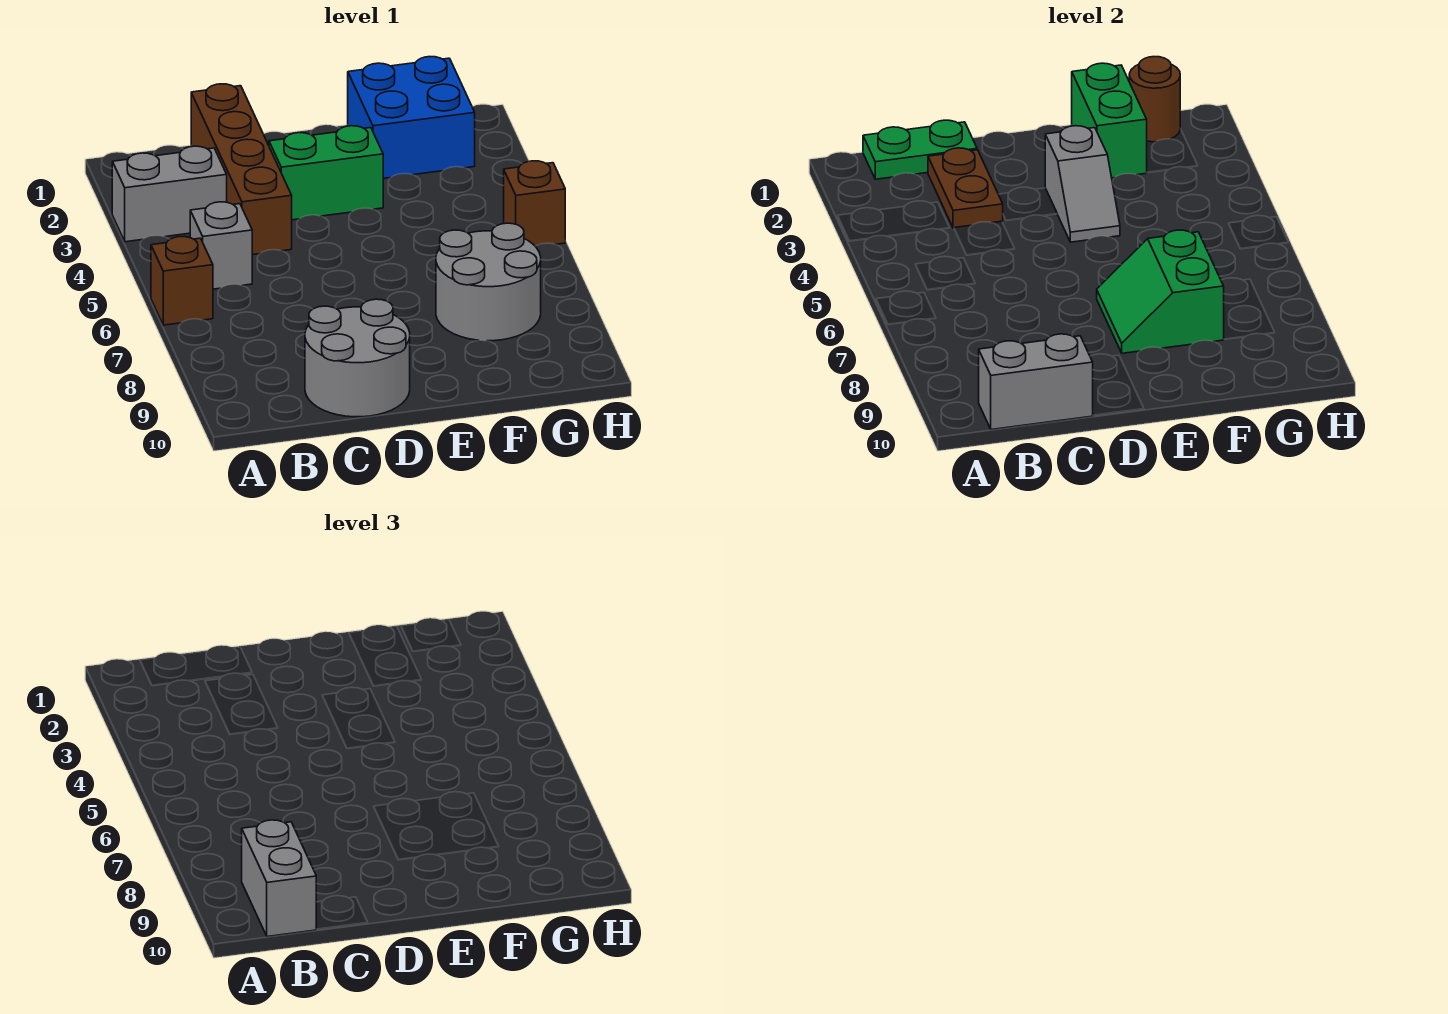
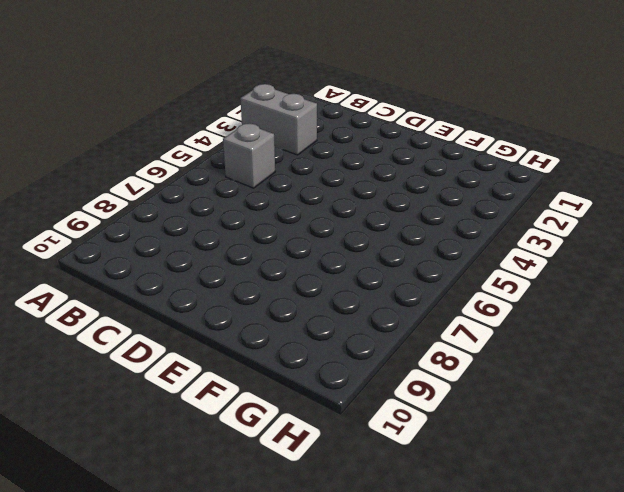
none -> brown brick A6 level 1
none -> brown brick C1:C4 level 1
none -> grey round brick C9:D10 level 1

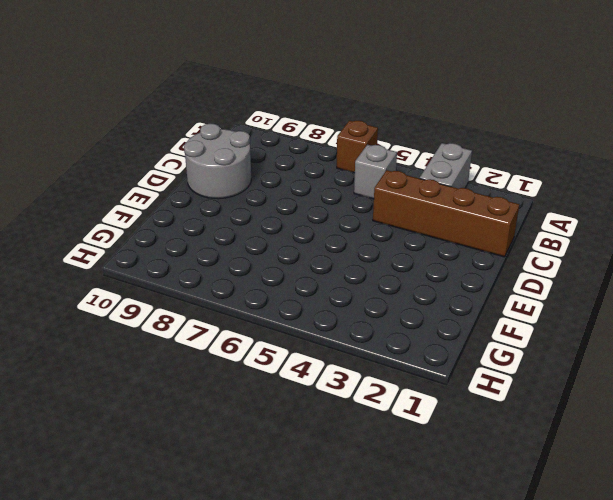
none -> green brick D3:E3 level 1
none -> blue brick F1:G2 level 1
none -> grey round brick F7:G8 level 1

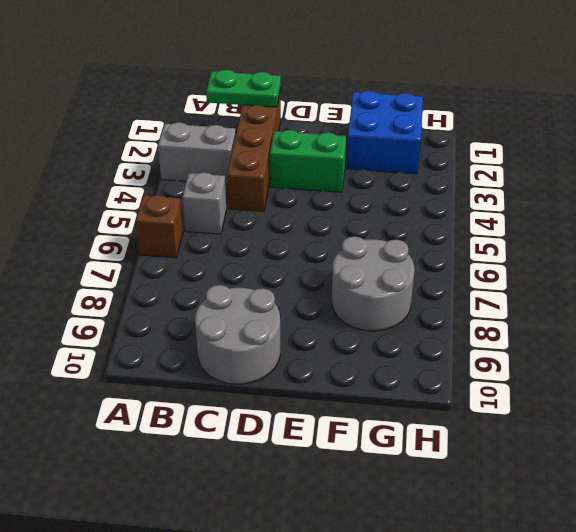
none -> brown brick H5 level 1
none -> grey brick B10:C10 level 2
none -> brown plate C2:C3 level 2

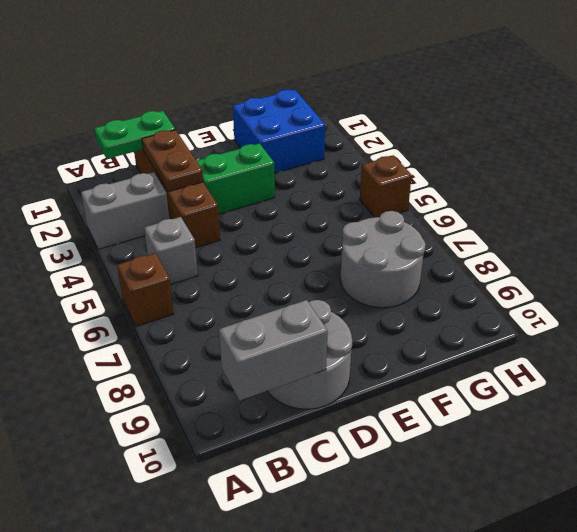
none -> grey slope E3:E4 level 2 top 3
none -> green slope E7:F8 level 2 top F
none -> green brick F1:F2 level 2

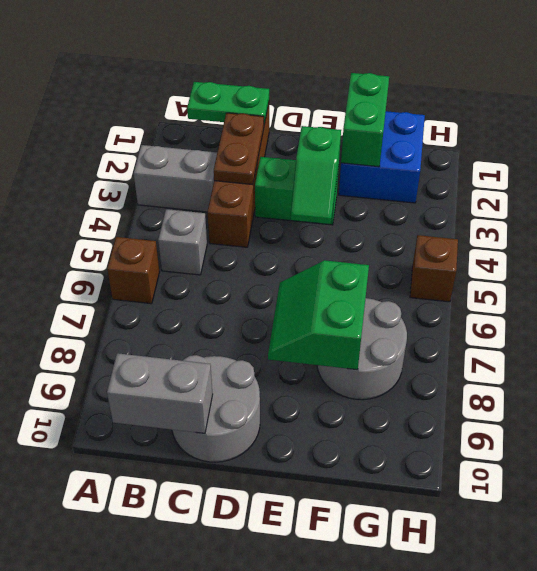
green slope E3:E4 level 2 top 3 -> grey slope E3:E4 level 2 top 3
none -> brown round brick G1 level 2
none -> grey brick B9:B10 level 3

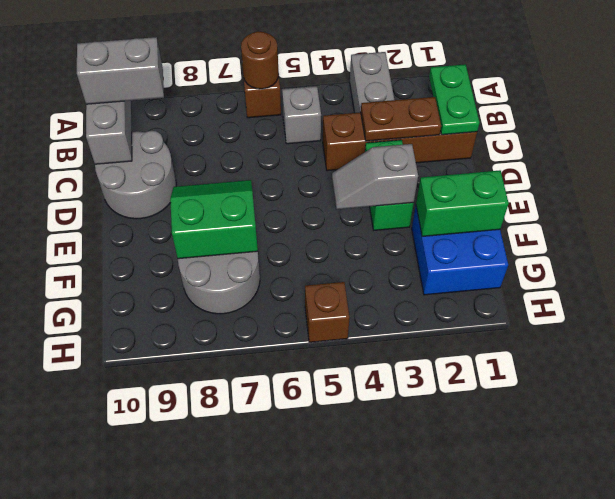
brown round brick A6 level 2 -> brown round brick G1 level 2

